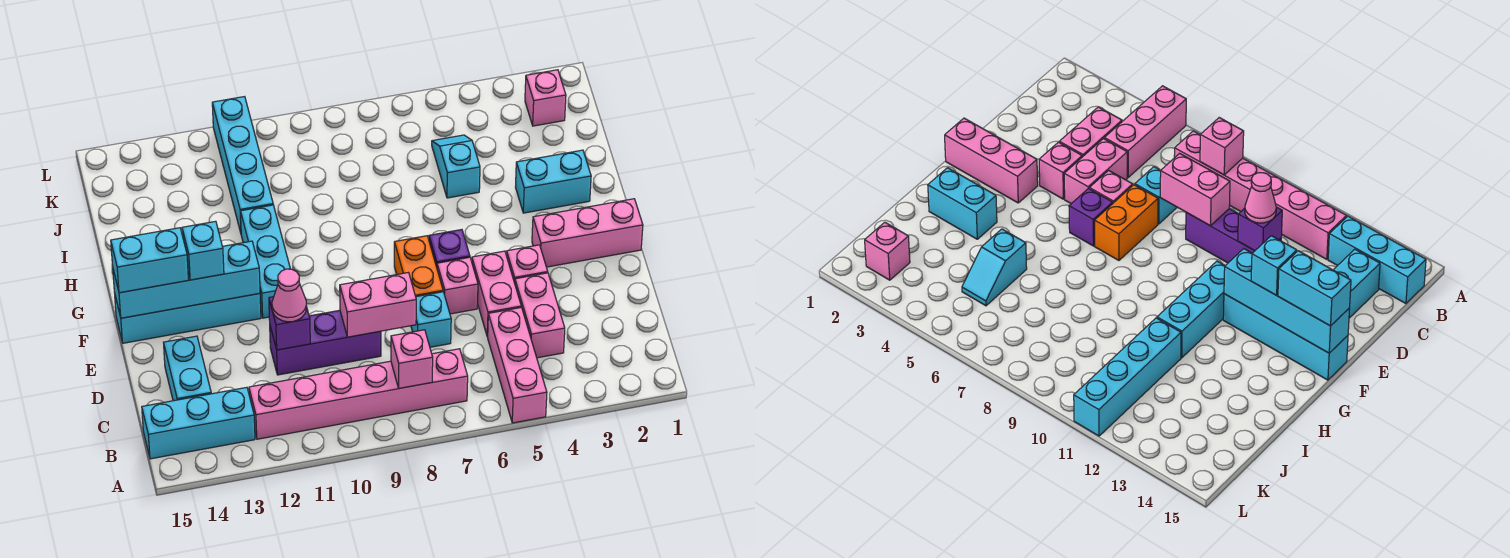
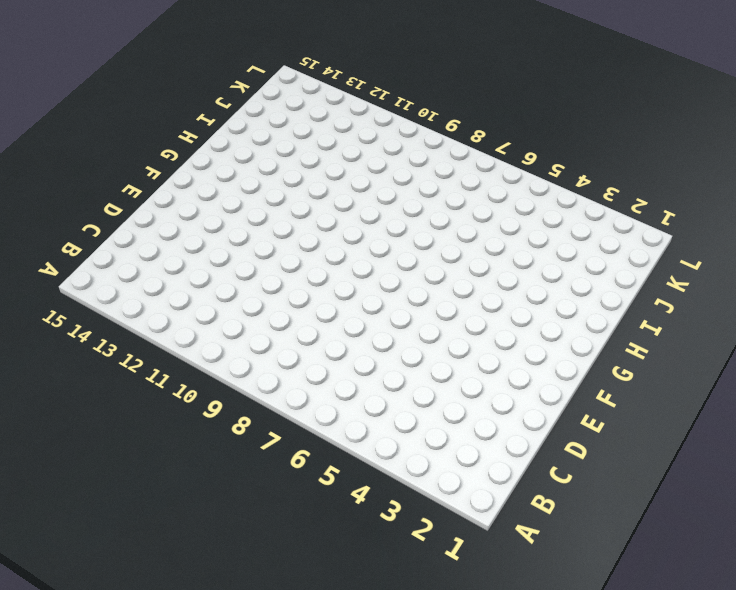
none -> pink brick A5:C5 level 1
none -> pink brick B7:B12 level 1
none -> cyan brick B13:B15 level 1

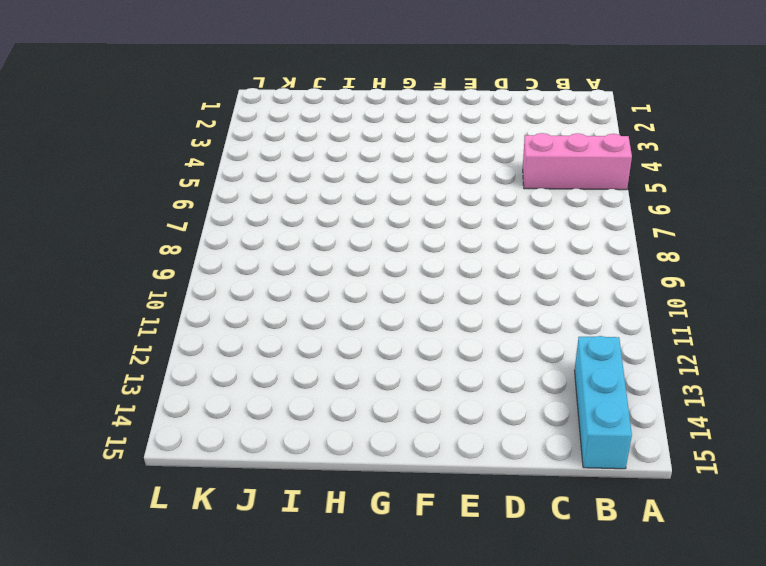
none -> pink brick B7:B12 level 1
none -> pink brick C4:D4 level 1
none -> cyan brick C14:D14 level 1

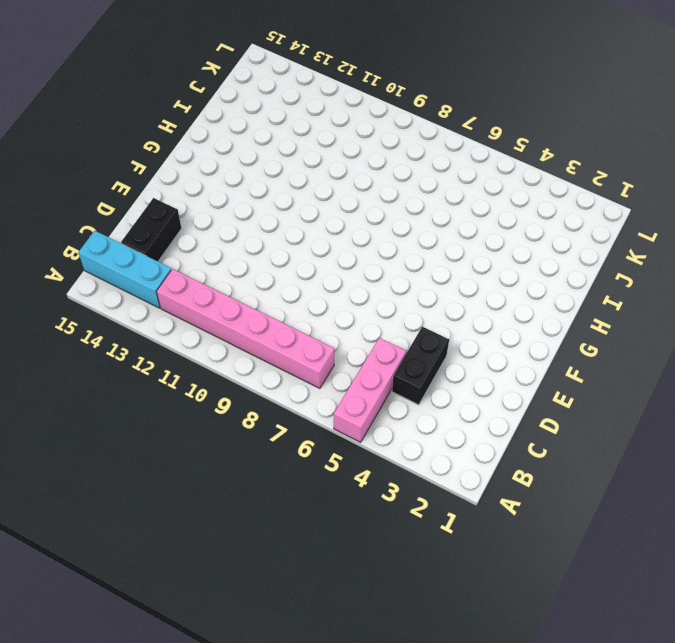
black brick C4:D4 level 1 -> pink brick C4:D4 level 1
black brick C14:D14 level 1 -> cyan brick C14:D14 level 1
none -> pink brick D5:E5 level 1
none -> cyan brick D7 level 1
none -> purple brick D9:D11 level 1

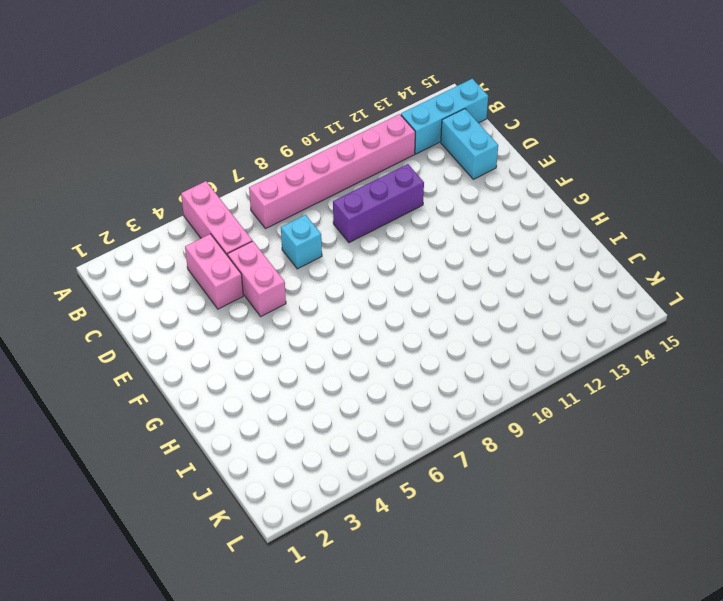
none -> pink brick E4 level 1
none -> pink brick E6 level 1
none -> orange brick E7:F7 level 1

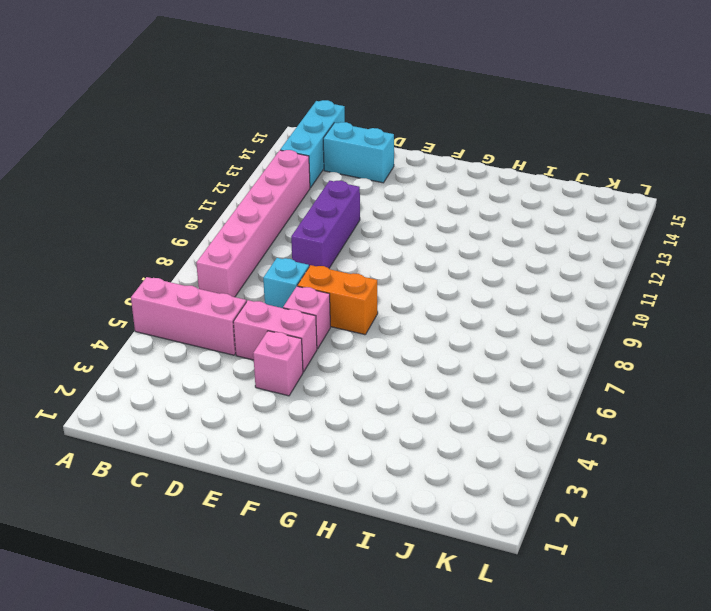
none -> pink brick C4:D4 level 1
none -> pink brick F1:F3 level 1
none -> purple brick F6 level 1

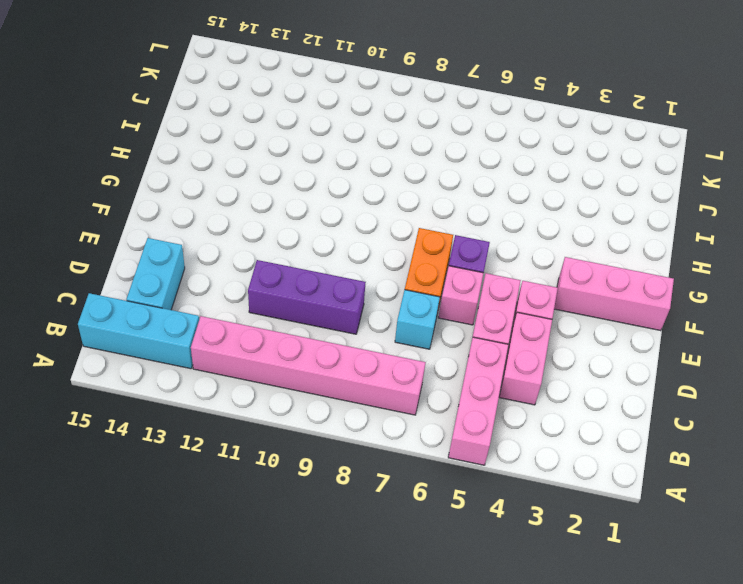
none -> cyan brick F11:H11 level 1
none -> cyan brick F12:F15 level 1
none -> cyan brick H2:H3 level 1

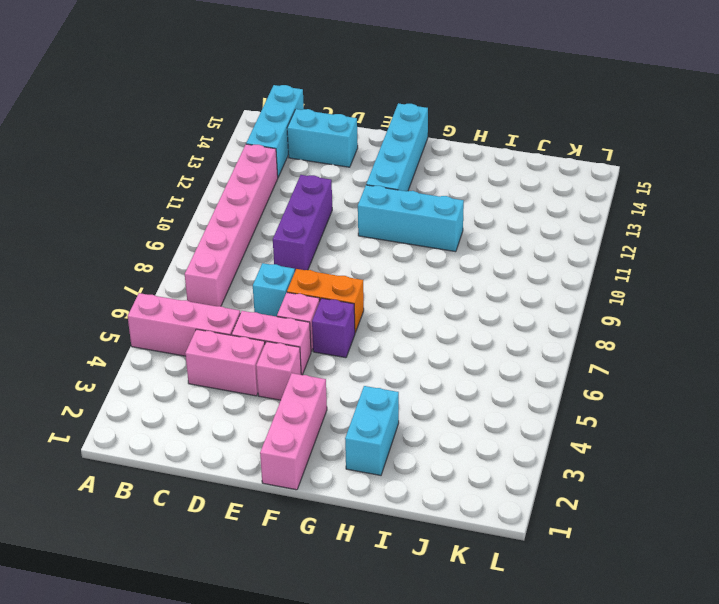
none -> cyan slope I5:J5 level 1 top I
none -> cyan brick I11:L11 level 1
none -> pink brick K2 level 1

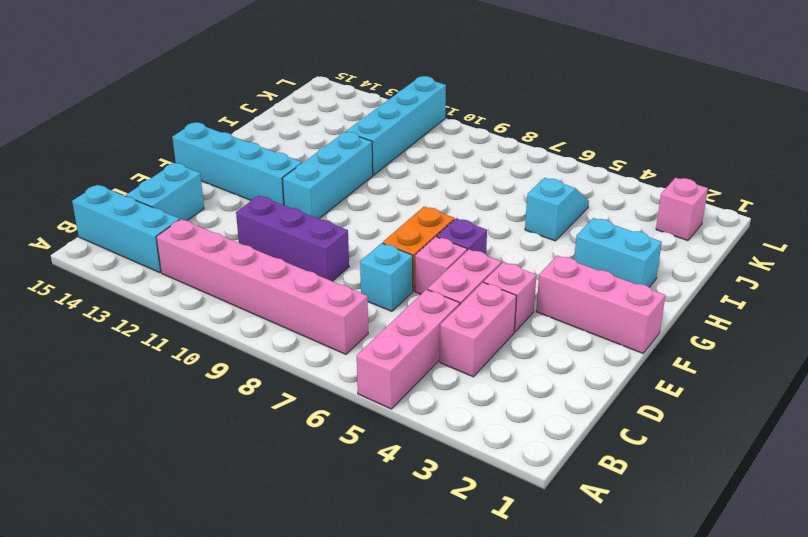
none -> pink brick B8 level 2
none -> pink brick D8:D9 level 2
none -> purple brick D11 level 2

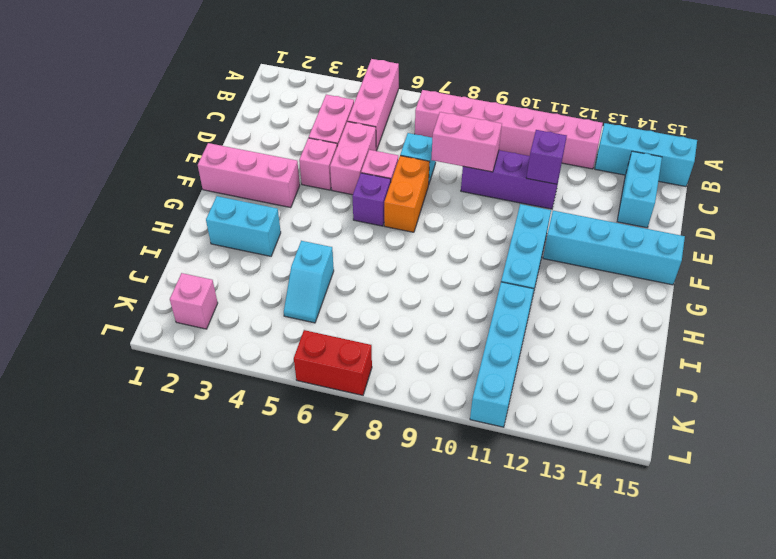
red brick L6:L7 level 1 -> none
none -> pink brick B8 level 2
none -> cyan brick F12:F15 level 2
none -> pink cone D11 level 3

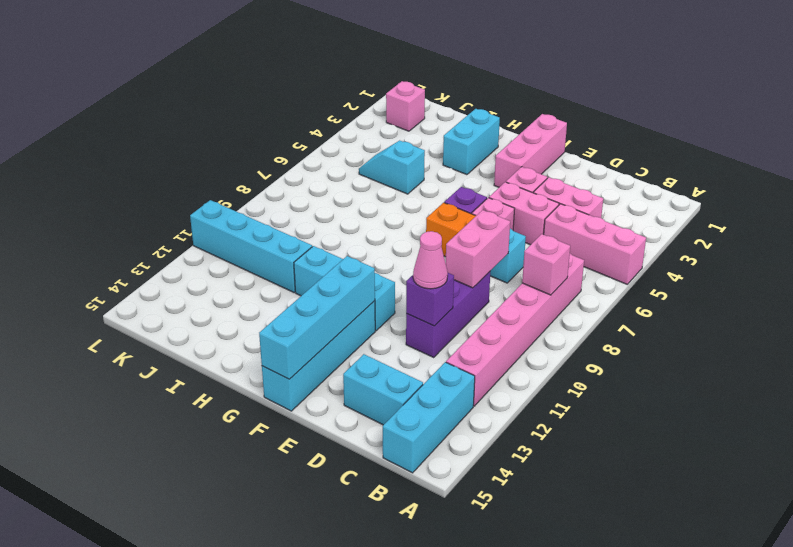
none -> cyan brick F13 level 3
none -> cyan brick F14:F15 level 3

